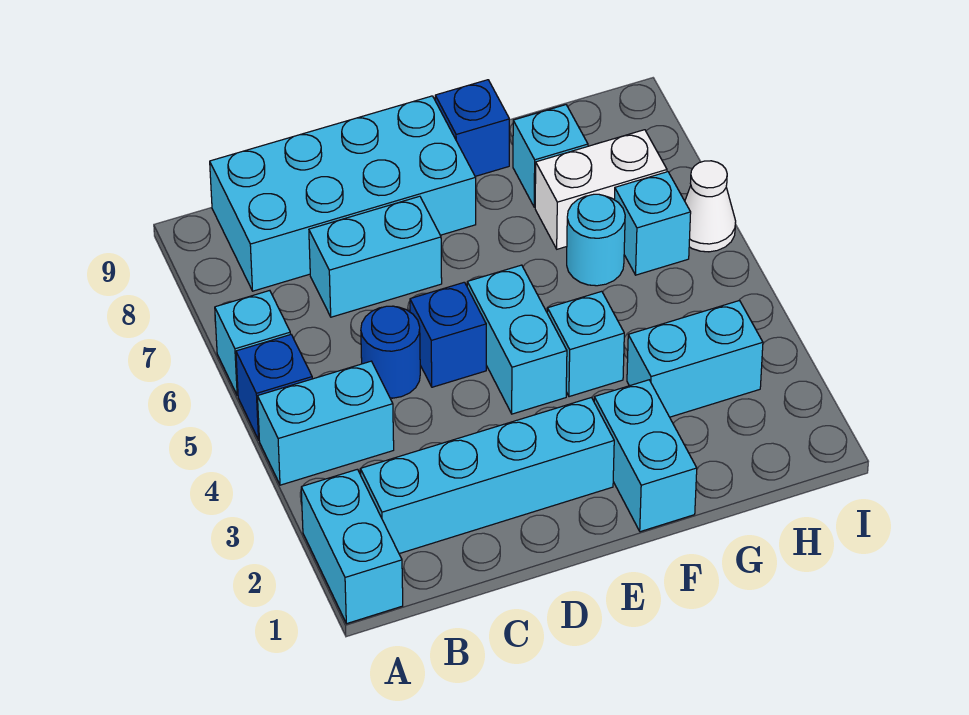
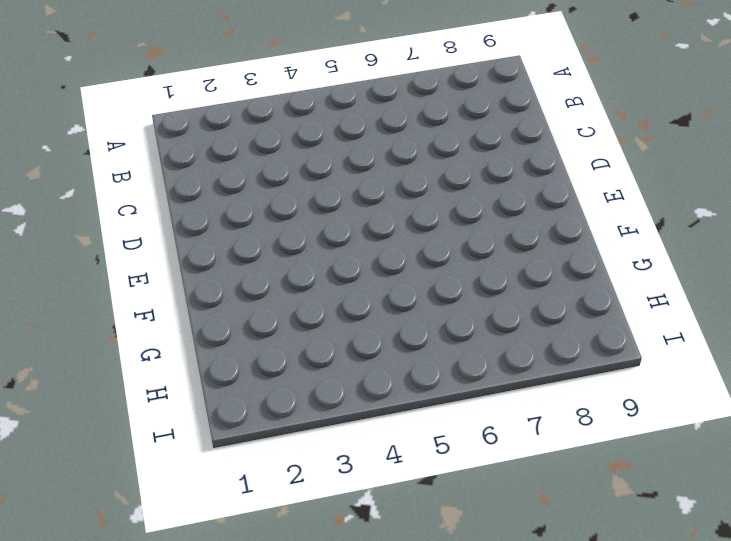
none -> cyan brick A1:A2 level 1
none -> cyan brick A4:B4 level 1
none -> blue brick A5 level 1

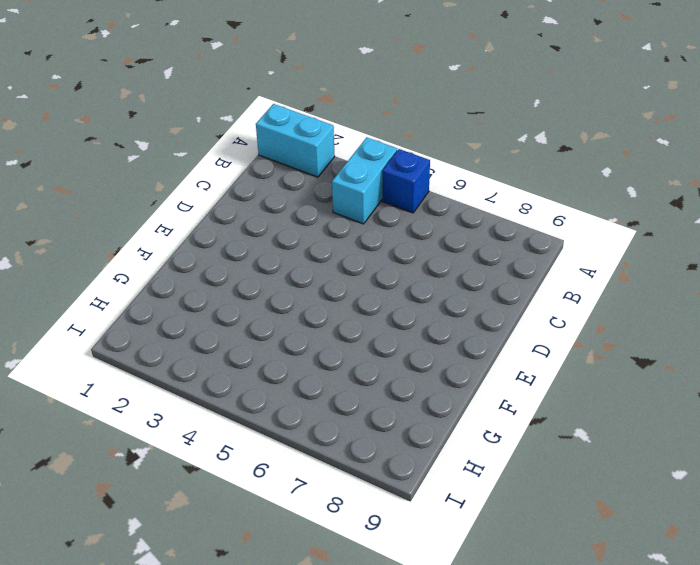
none -> cyan brick A6 level 1
none -> cyan brick B2:E2 level 1
none -> cyan brick B8:E9 level 1

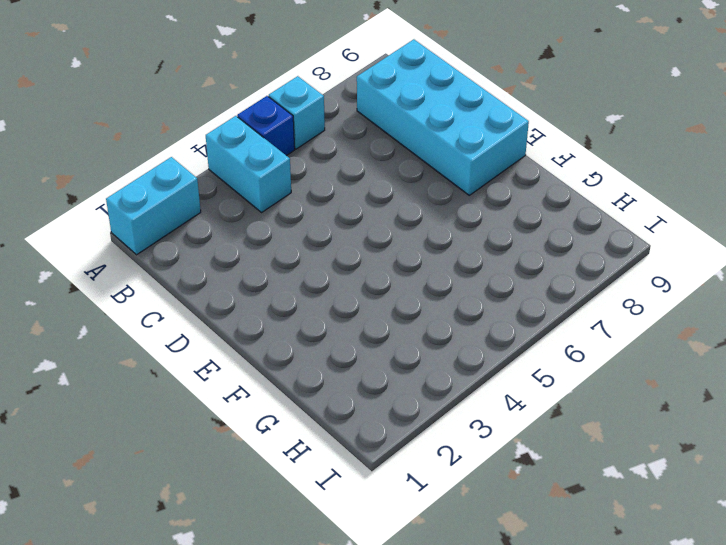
none -> cyan brick B2:E2 level 1
none -> blue round brick C5 level 1
none -> cyan brick C7:D7 level 1

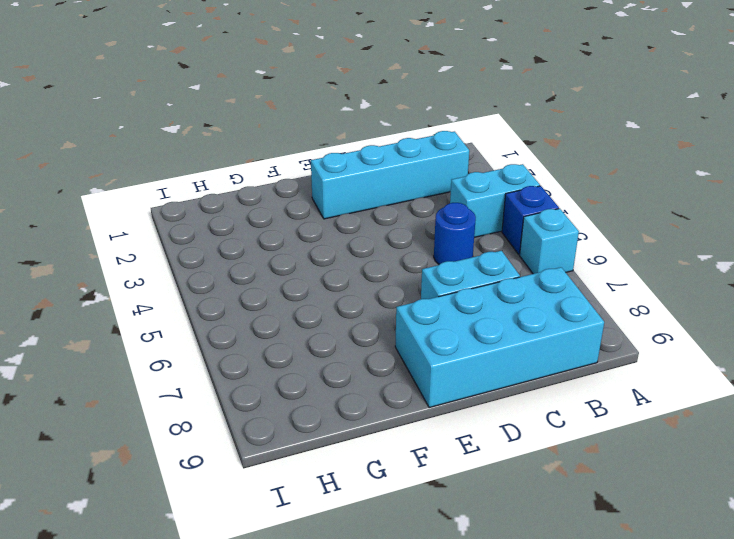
none -> cyan brick A1:A2 level 1
none -> blue brick D5 level 1
none -> cyan brick E4:E5 level 1

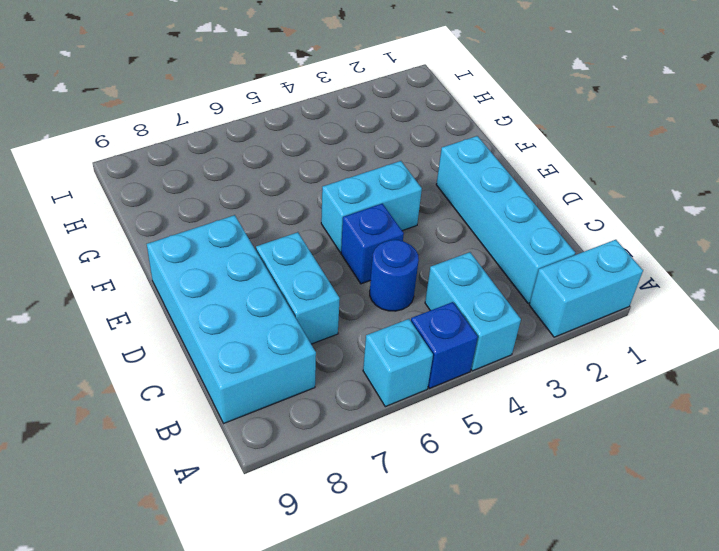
none -> cyan brick F1:F2 level 1
none -> cyan brick F4 level 1
none -> blue brick F9 level 1

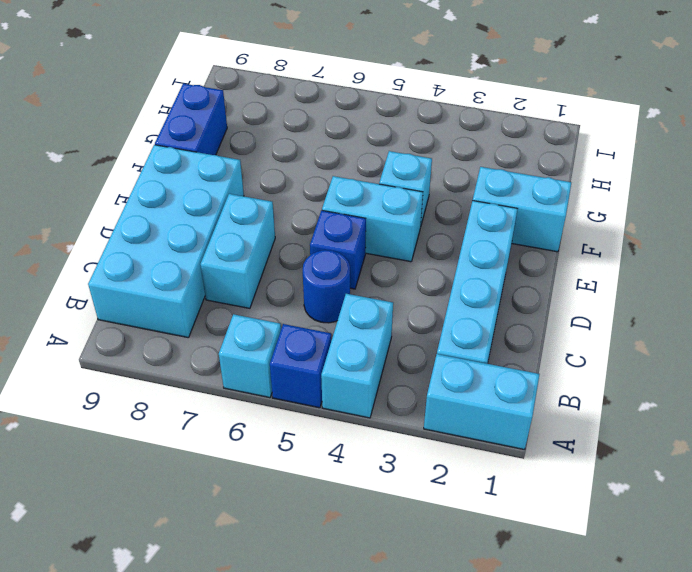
blue brick F9:G9 level 1 -> blue brick F9 level 1
none -> cyan brick G3:H3 level 1
none -> cyan round brick G6 level 1
none -> white brick G7:H7 level 1

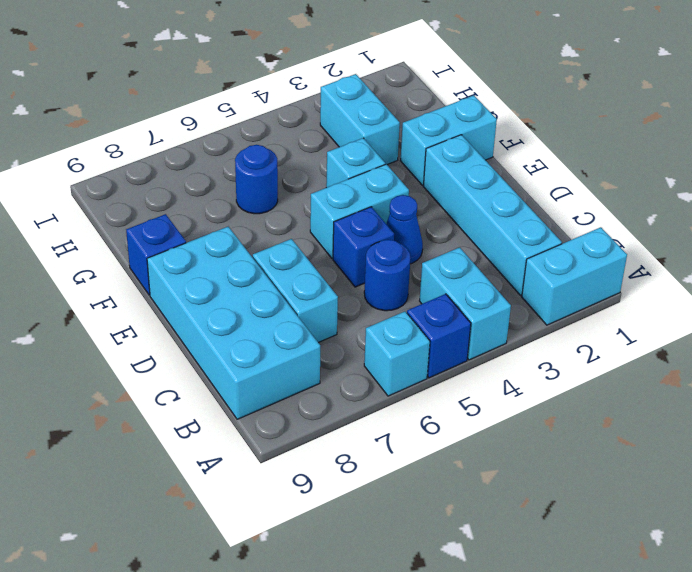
blue cone D4 level 1 -> none
blue round brick G6 level 1 -> cyan round brick G6 level 1
none -> white brick G7:H7 level 1
none -> cyan brick G8 level 1
none -> cyan brick H6 level 1

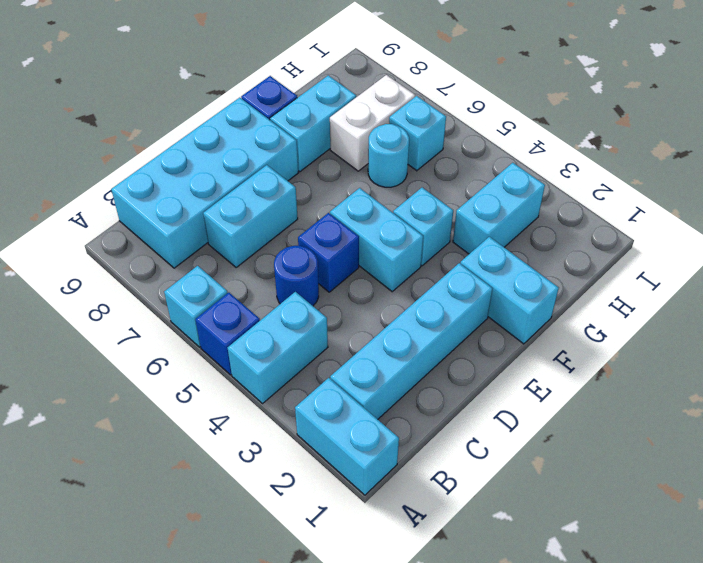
cyan brick F8:G8 level 1 -> cyan brick G8 level 1
none -> white cone I6 level 1

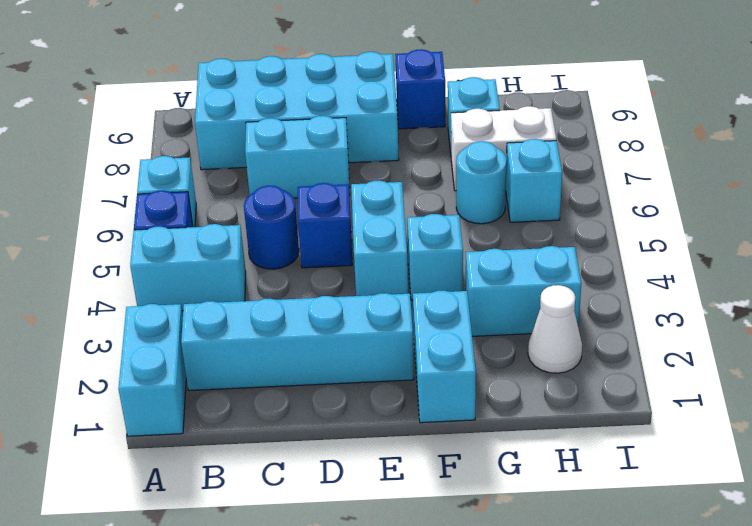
white cone H2 level 1 -> white cone I6 level 1

